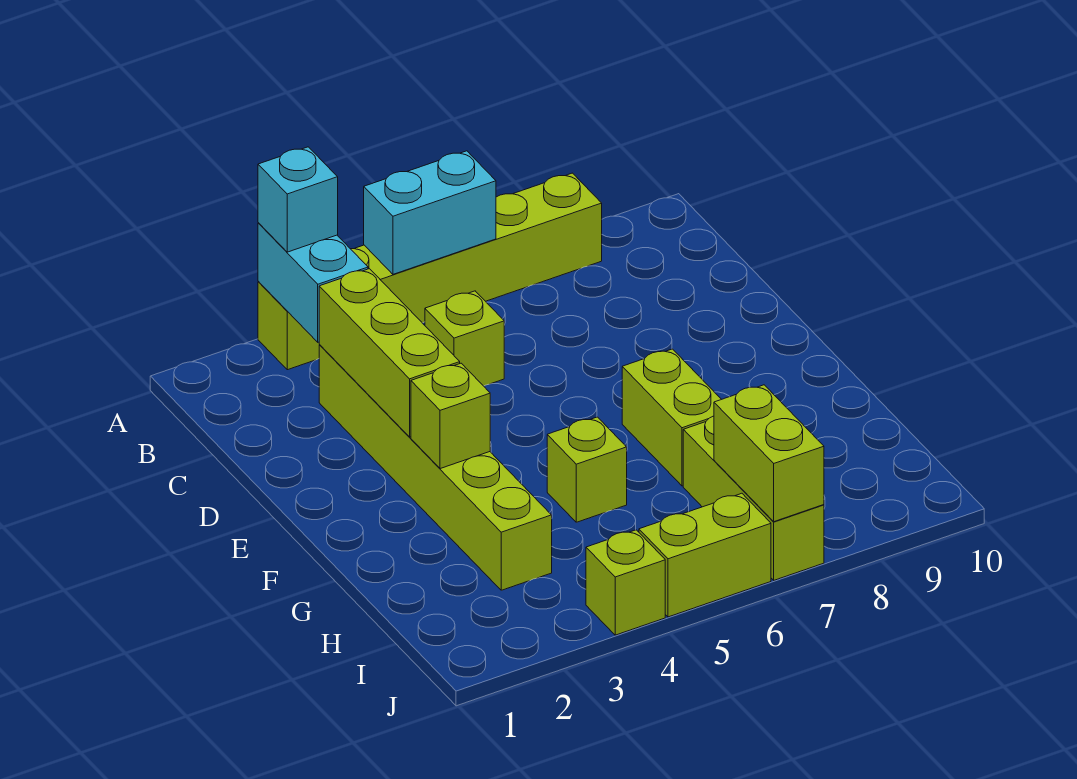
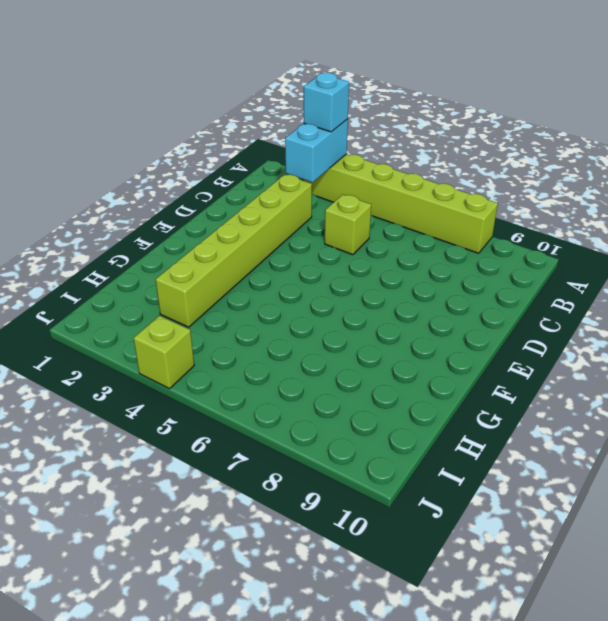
none -> lime brick F7:G7 level 1
none -> lime brick G5 level 1
none -> lime brick H7:J7 level 1

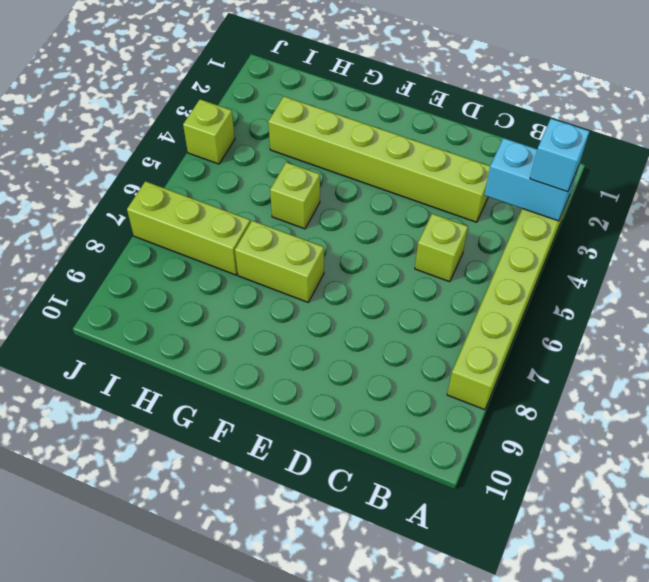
none -> lime brick J5:J6 level 1
none -> cyan brick A5:A6 level 2
none -> lime brick C3:E3 level 2

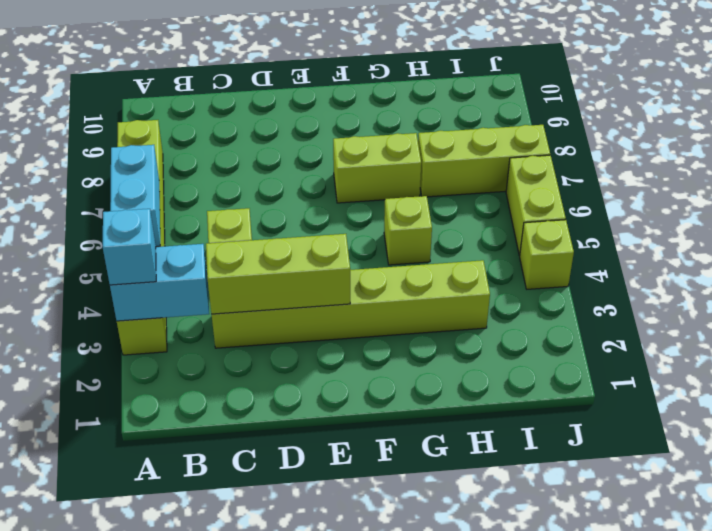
none -> lime brick F3 level 2
none -> lime brick I7:J7 level 2

